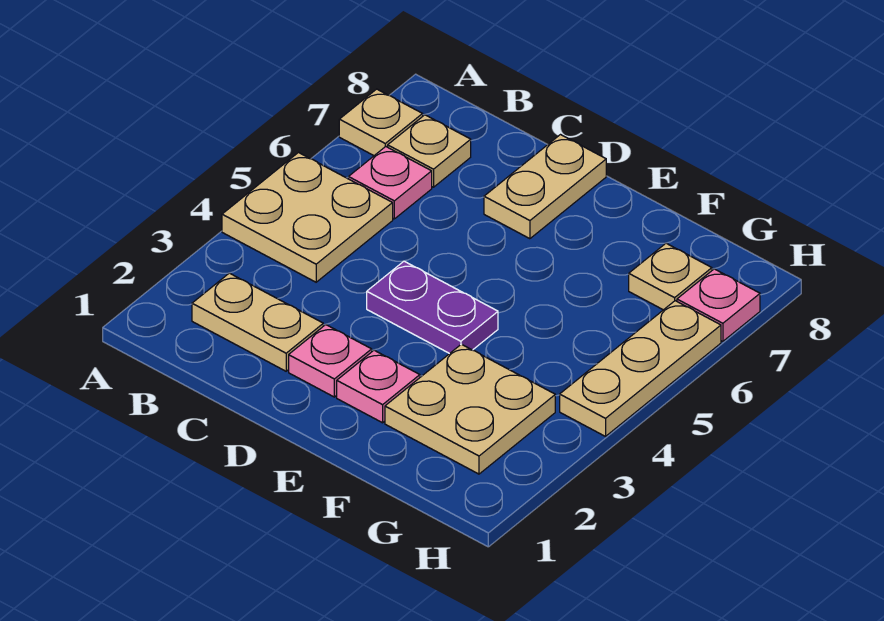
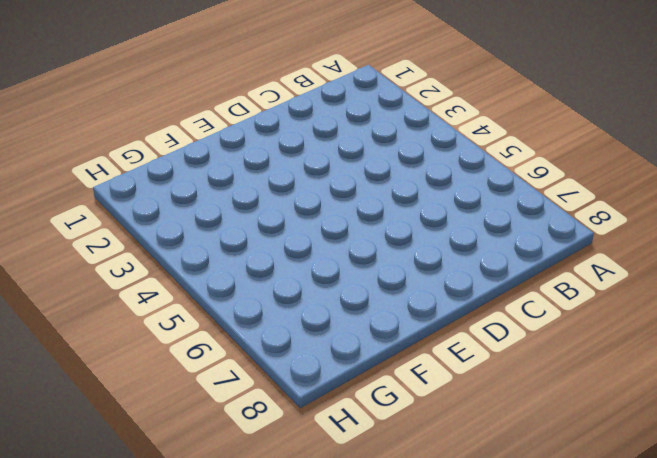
none -> tan plate A4:B5 level 1
none -> tan plate A7 level 1
none -> tan plate B2:C2 level 1

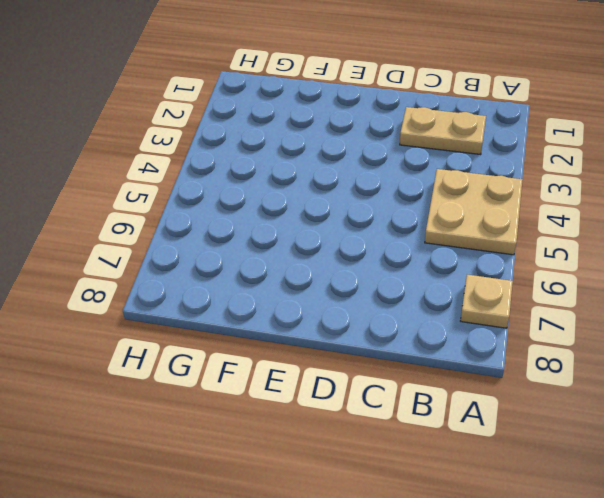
none -> pink plate B6 level 1
none -> tan plate B7 level 1
none -> pink plate D2 level 1

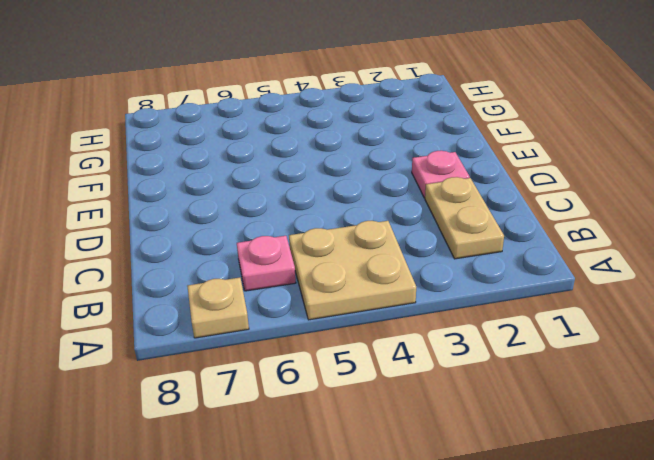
none -> tan plate B7 level 1
none -> purple plate D4:E4 level 1
none -> tan plate D7:D8 level 1

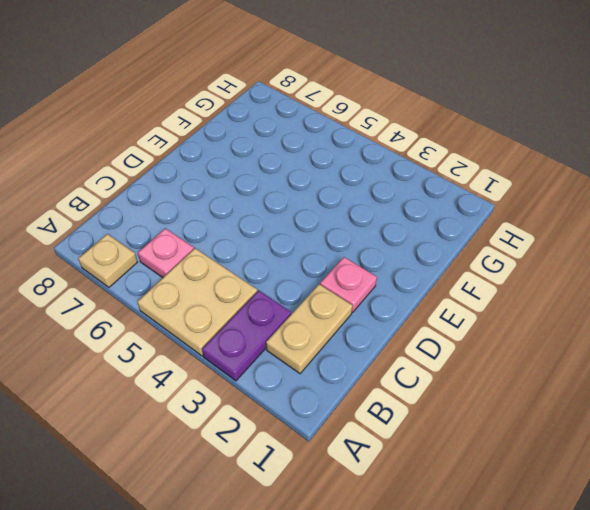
purple plate A3:B3 level 1 -> purple plate D4:E4 level 1
none -> tan plate B7 level 1
none -> tan plate D7:D8 level 1
none -> pink plate E2 level 1

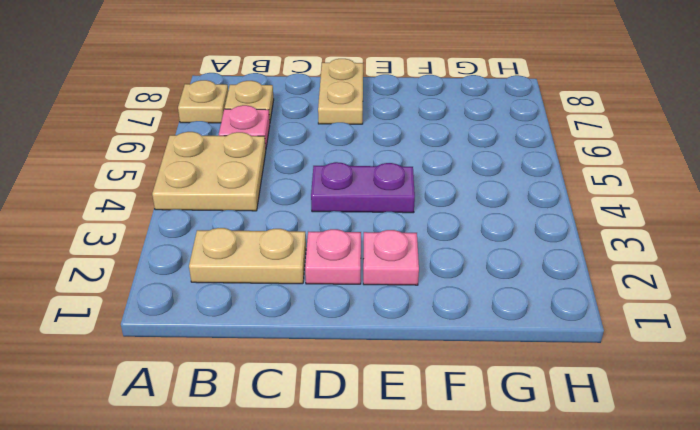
none -> tan plate F2:G3 level 1
none -> tan plate G7 level 1
none -> tan plate H4:H6 level 1

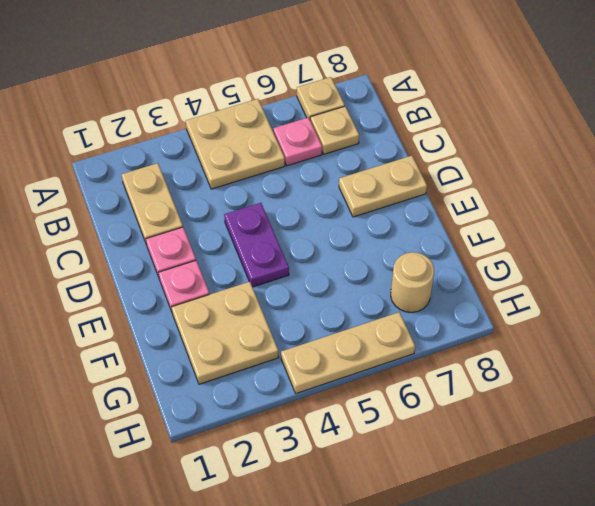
tan round brick G7 level 1 -> tan plate G7 level 1
none -> pink plate H7 level 1

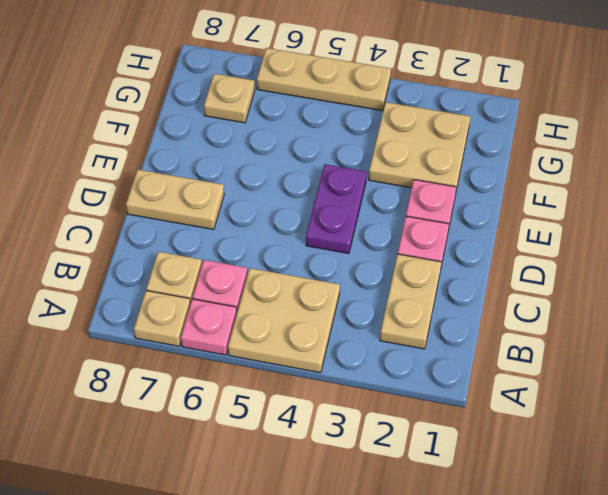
pink plate A6 level 1 -> pink plate H7 level 1

